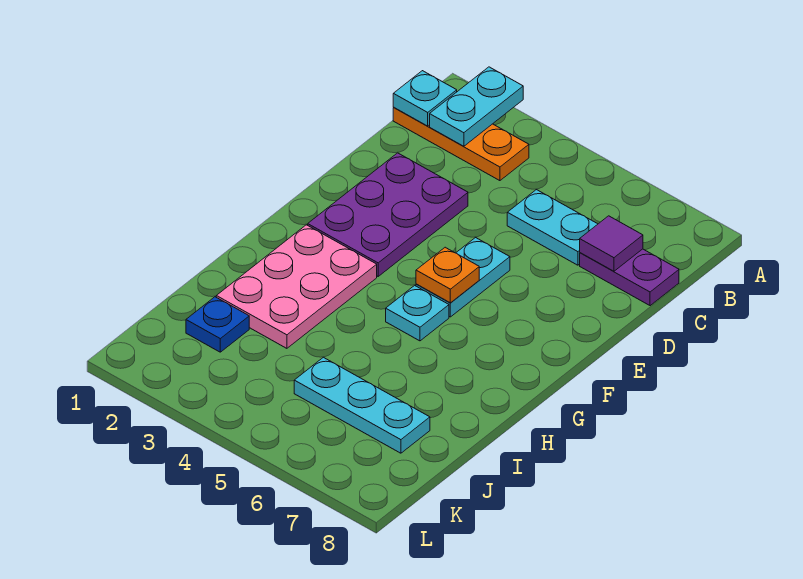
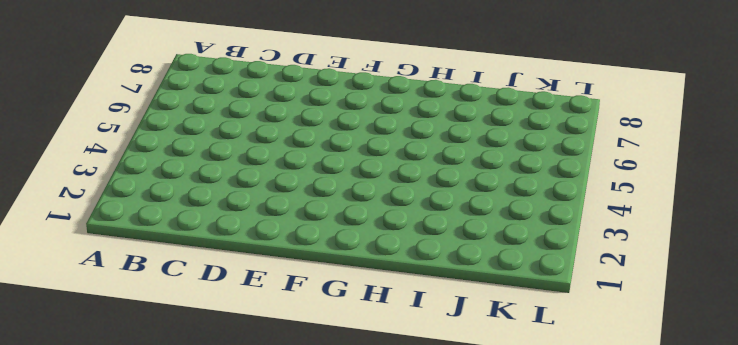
none -> orange plate B1:B3 level 1
none -> cyan plate C5:C6 level 1
none -> purple plate C7:C8 level 1

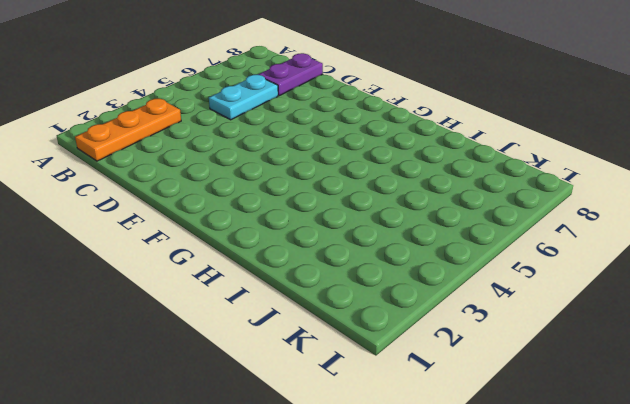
none -> purple plate D2:F3 level 1
none -> cyan plate E5:F5 level 1
none -> pink plate G2:I3 level 1

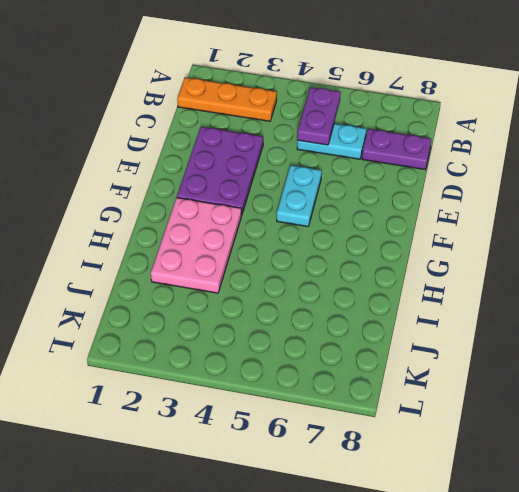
purple plate B5:C5 level 2 -> none
none -> cyan plate G5 level 1
none -> blue plate J2 level 1
none -> cyan plate J5:J7 level 1

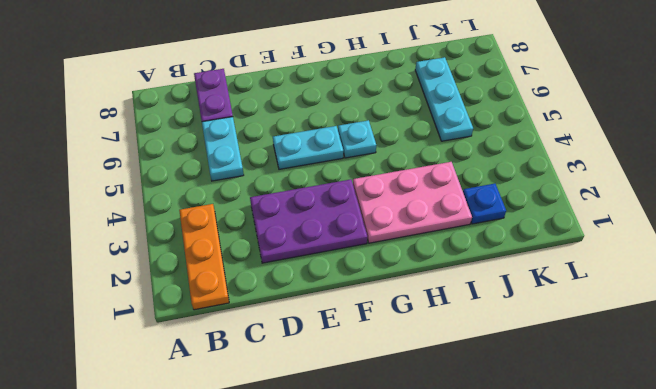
none -> cyan plate A2:B2 level 2
none -> cyan plate B1 level 2
none -> purple tile C7 level 2

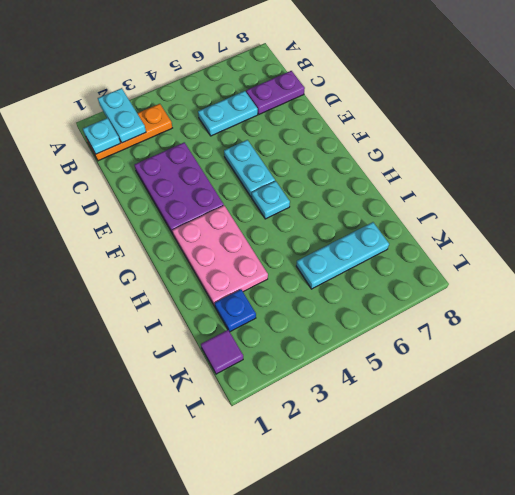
purple tile K1 level 1 -> purple tile C7 level 2
none -> orange plate F5 level 2

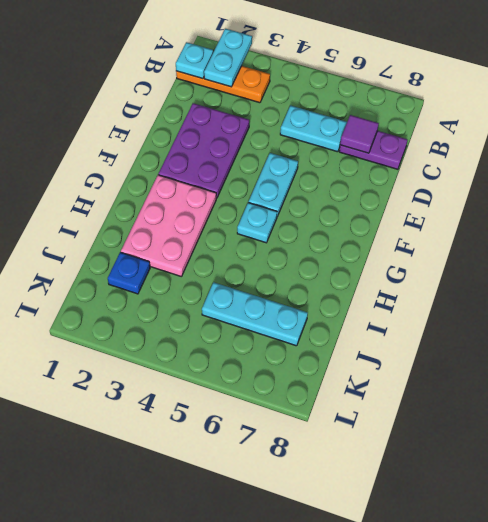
none -> orange plate F5 level 2

